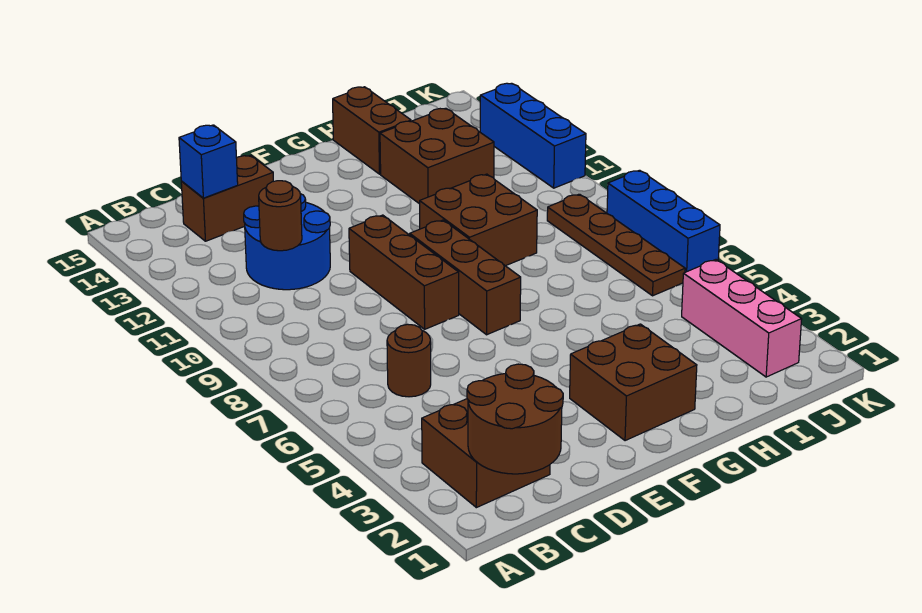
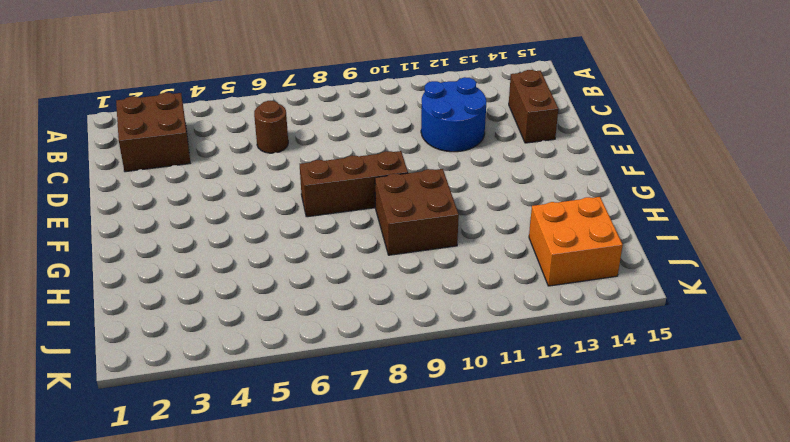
orange brick I13:J14 level 1 -> brown brick H12:I13 level 1
none -> brown brick E8:E10 level 1
none -> brown brick F2:G3 level 1
none -> brown brick H14:H15 level 1

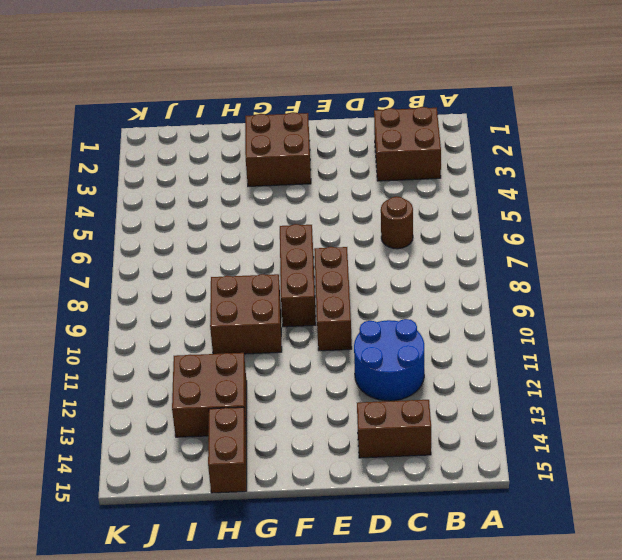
none -> pink brick J2:J4 level 1
none -> brown plate J6:J9 level 1
none -> blue brick K6:K8 level 1

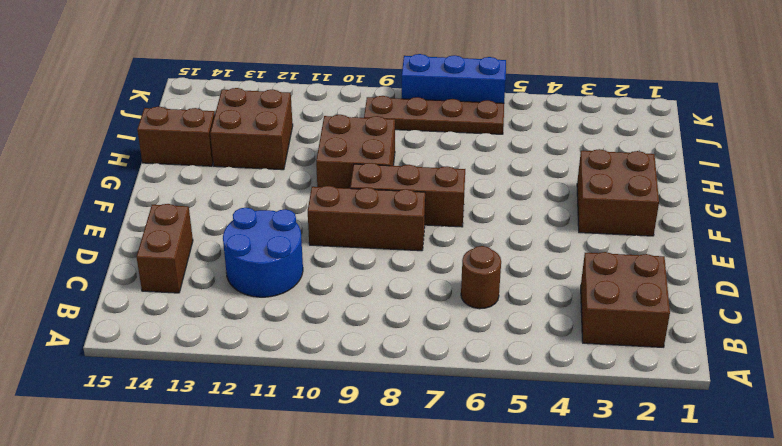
none -> pink brick J2:J4 level 1
none -> blue brick K11:K13 level 1
none -> brown round brick B1:C2 level 2

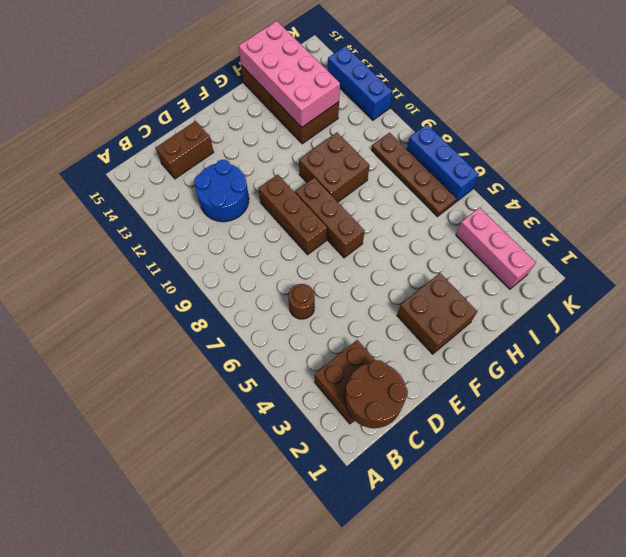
pink brick H12:I15 level 2 -> none
none -> brown round brick C11 level 2
none -> blue brick C14 level 2

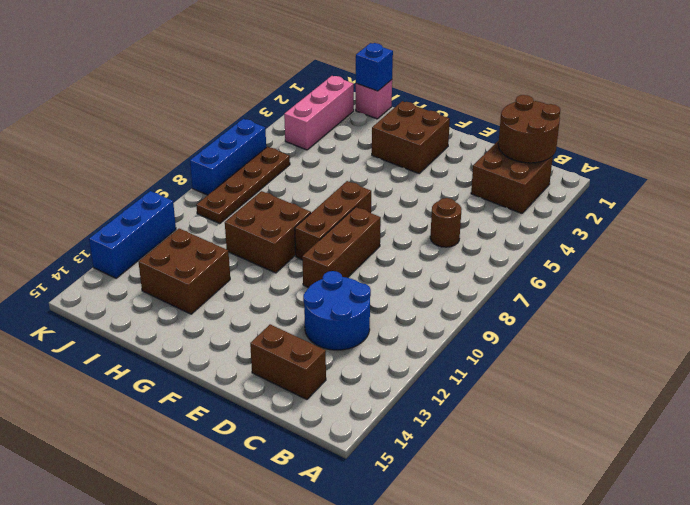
pink brick I1 level 1 -> none
blue brick I1 level 2 -> blue brick C14 level 2
none -> brown brick H14:H15 level 1
none -> brown round brick C11 level 2

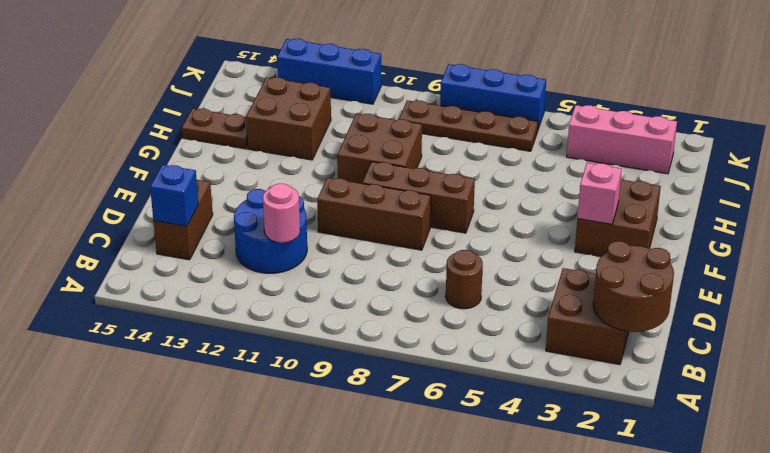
pink round brick C11 level 2 -> brown round brick C11 level 2
pink brick F3 level 2 -> none
brown plate H14:H15 level 1 -> brown brick H14:H15 level 1

